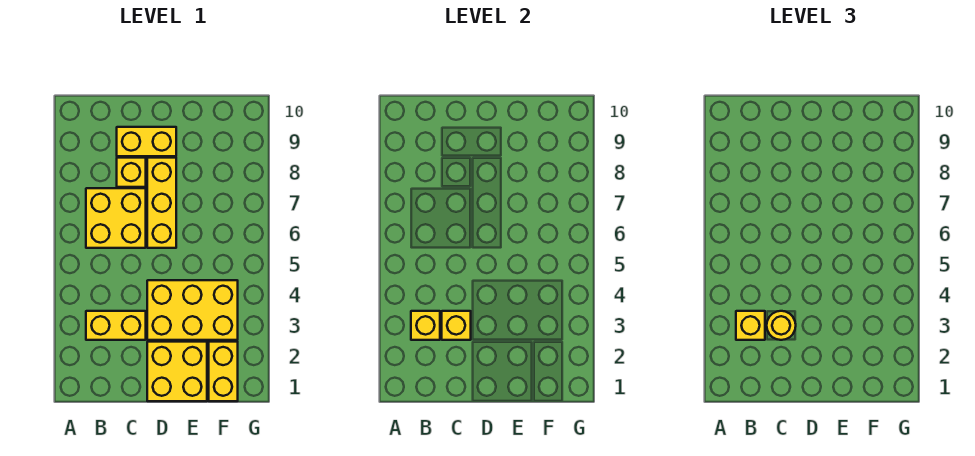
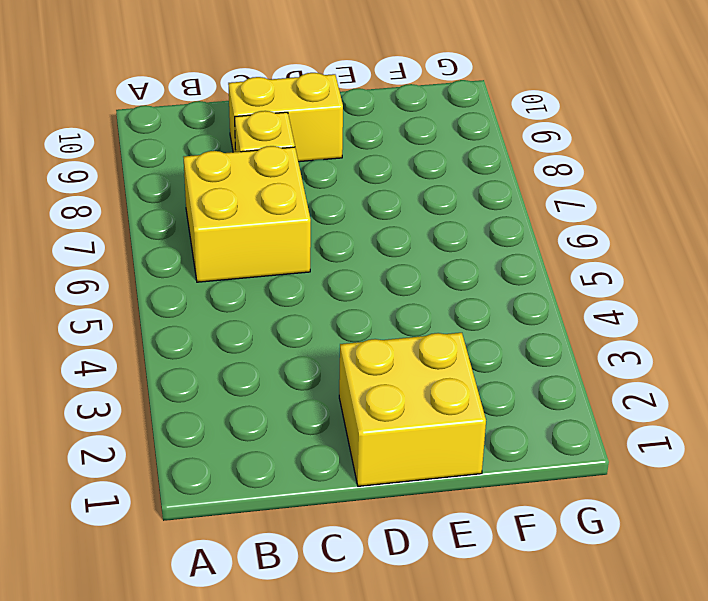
none -> yellow brick B3:C3 level 1
none -> yellow brick D3:F4 level 1
none -> yellow brick D6:D8 level 1

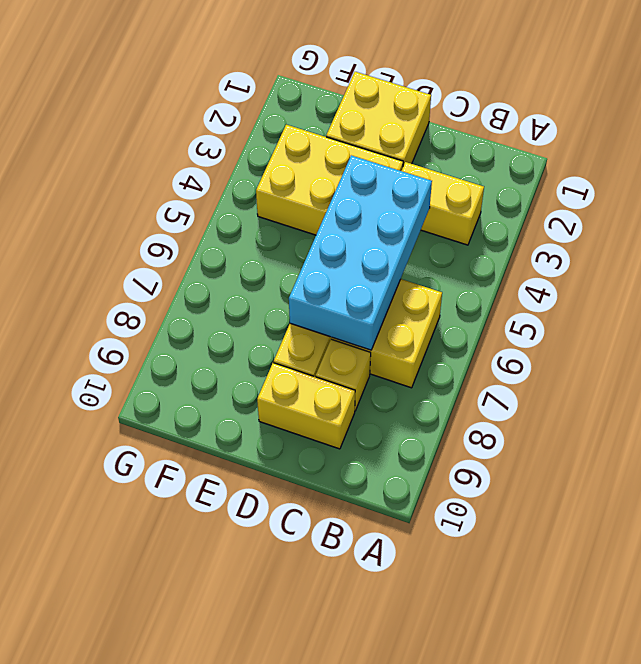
cyan brick C4:D7 level 2 -> none
none -> yellow brick F1:F2 level 1
none -> yellow brick B3 level 2
none -> yellow brick C3 level 2

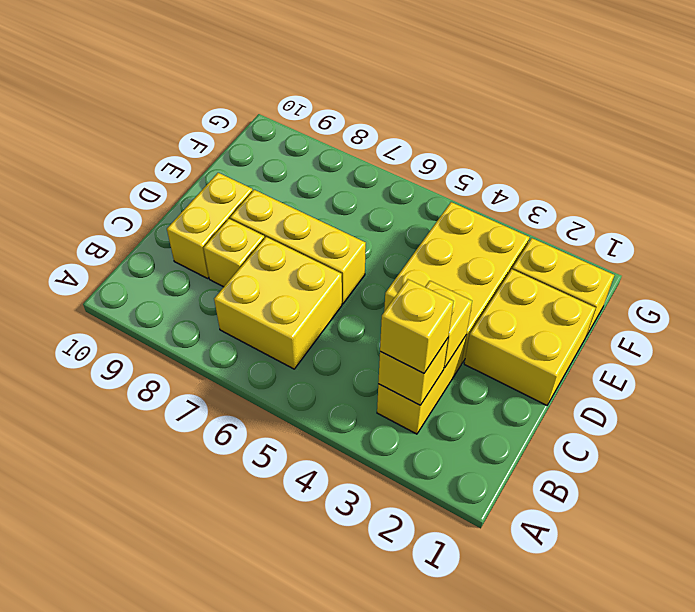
none -> yellow round brick C3 level 3

